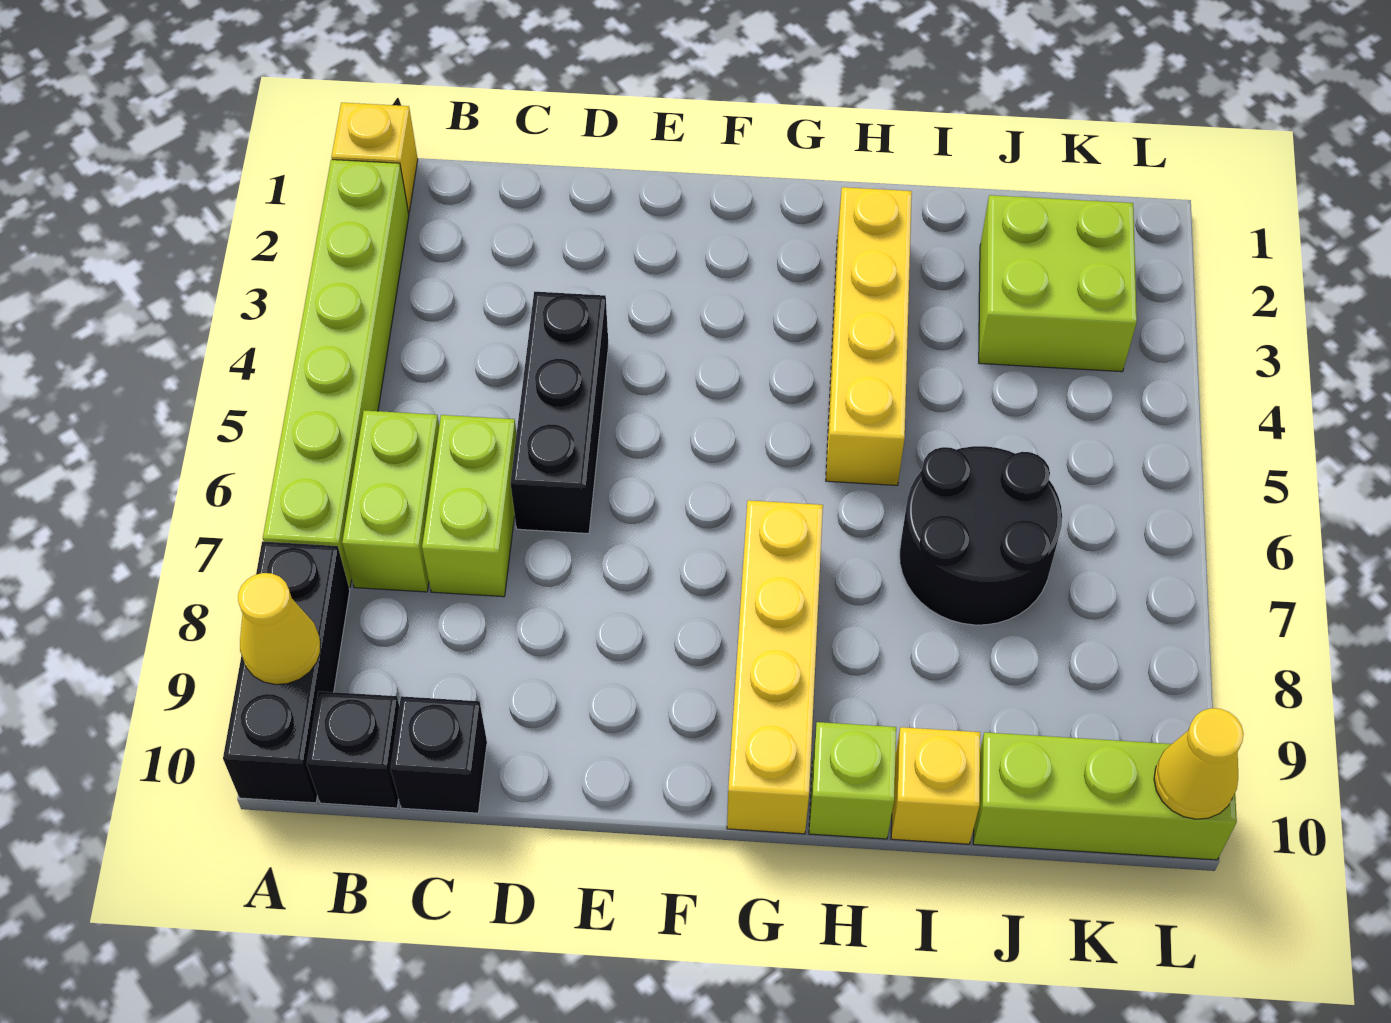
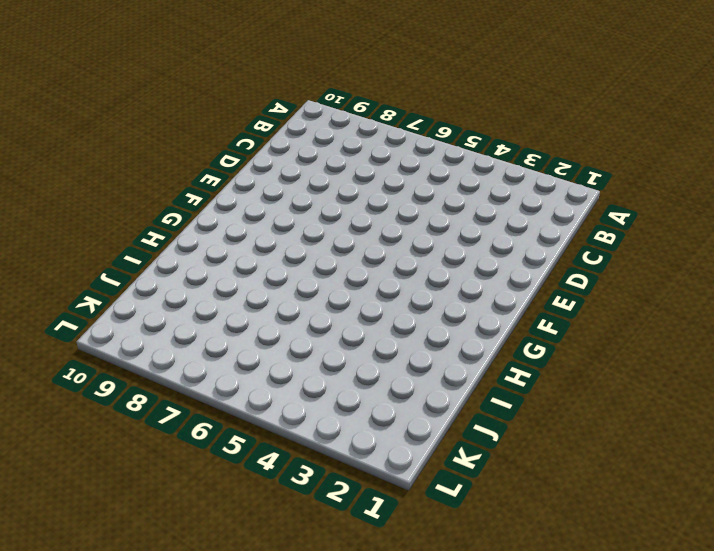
none -> yellow brick A1 level 1
none -> lime brick A2:A7 level 1
none -> black brick A8:A10 level 1

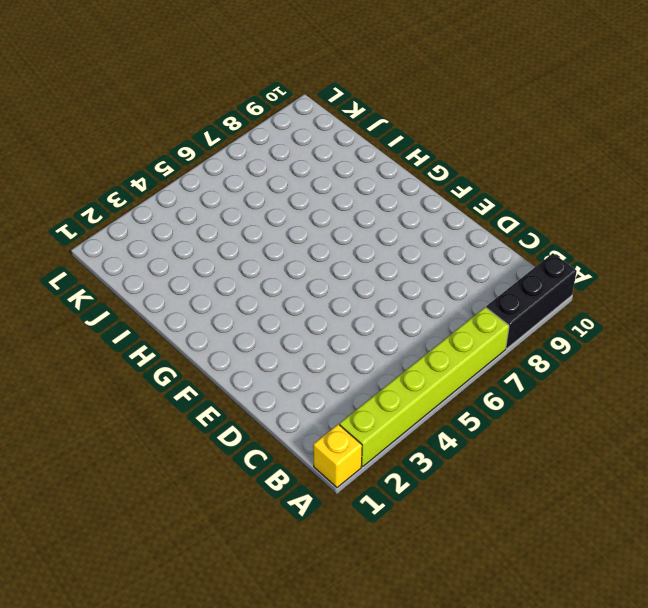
none -> lime brick B6:B7 level 1
none -> black brick B10 level 1
none -> lime brick C6:C7 level 1

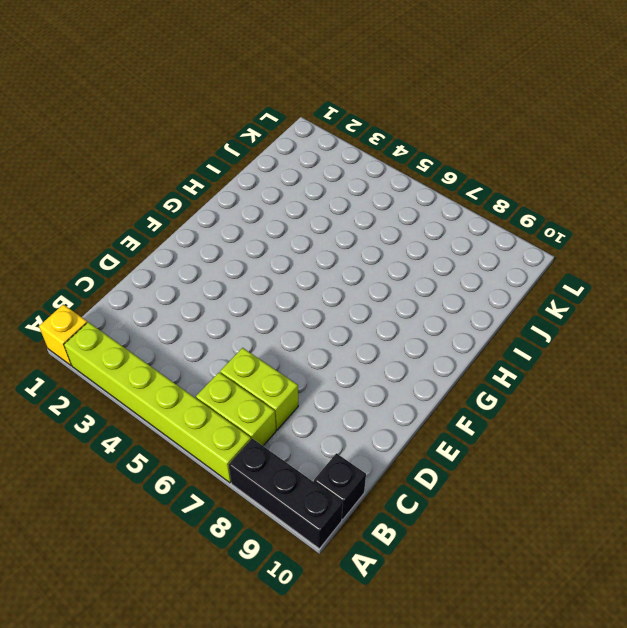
none -> black brick C10 level 1
none -> black brick D4:D6 level 1
none -> yellow brick G7:G10 level 1

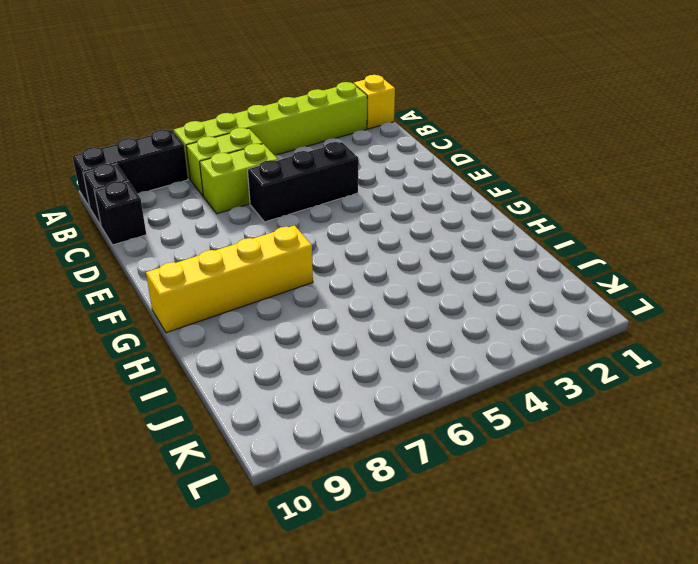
none -> yellow brick H2:H5 level 1
none -> lime brick H10 level 1
none -> black round brick I6:J7 level 1

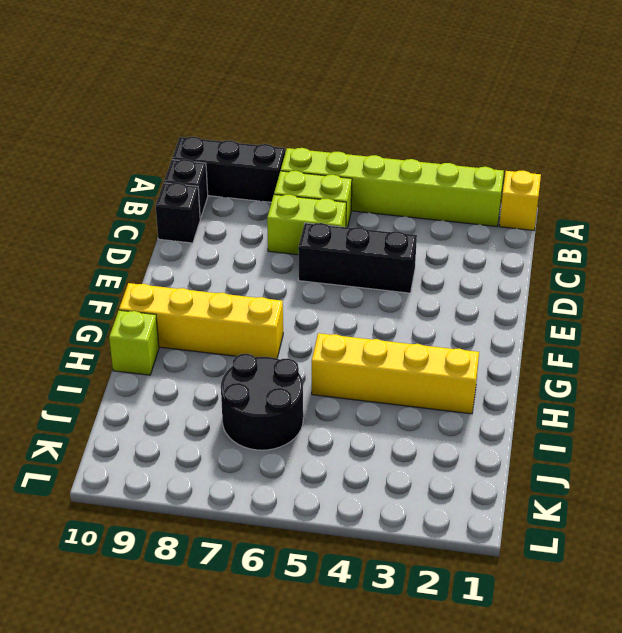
none -> yellow brick I10 level 1
none -> lime brick J2:K3 level 1
none -> lime brick J10:L10 level 1

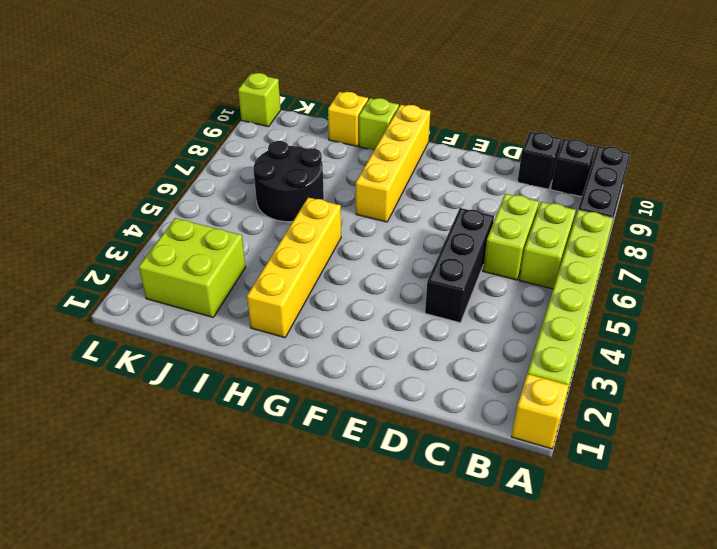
lime brick L10 level 1 -> lime brick J10:L10 level 1
none -> yellow cone A9 level 2
none -> yellow cone L10 level 2

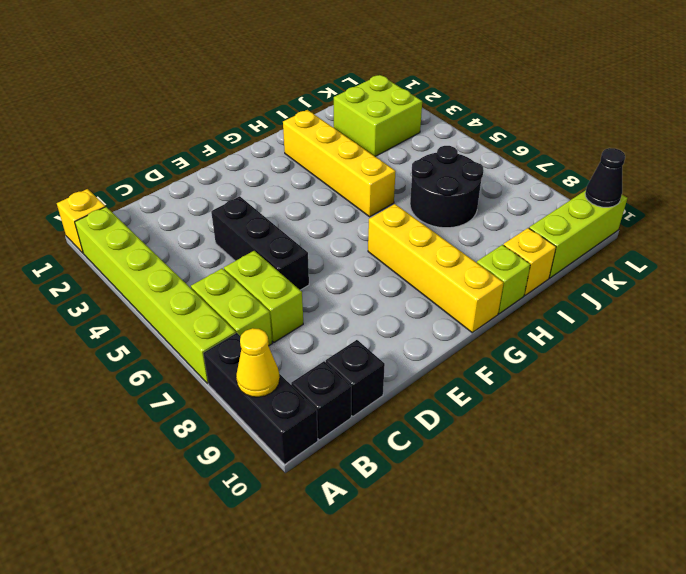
black cone L10 level 2 -> yellow cone L10 level 2

